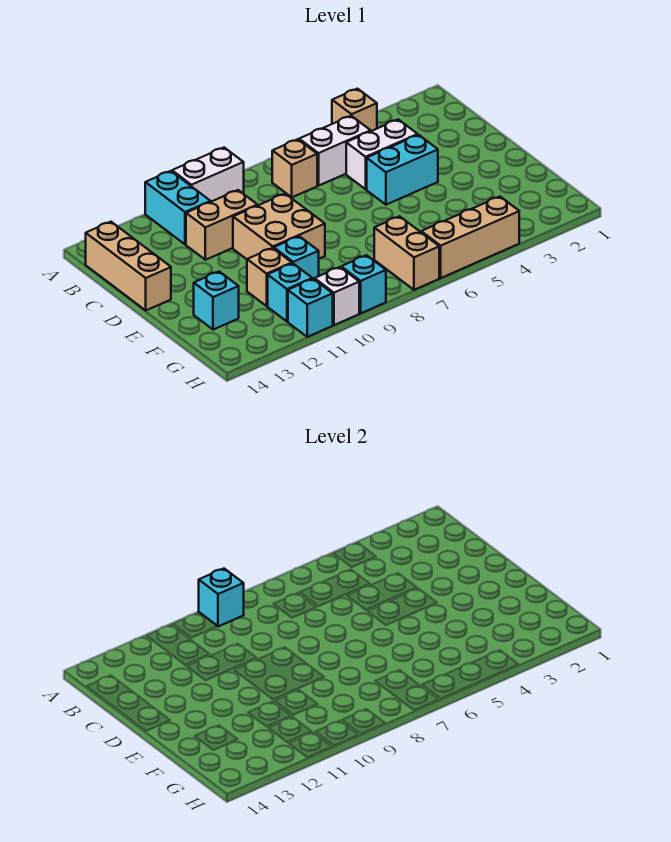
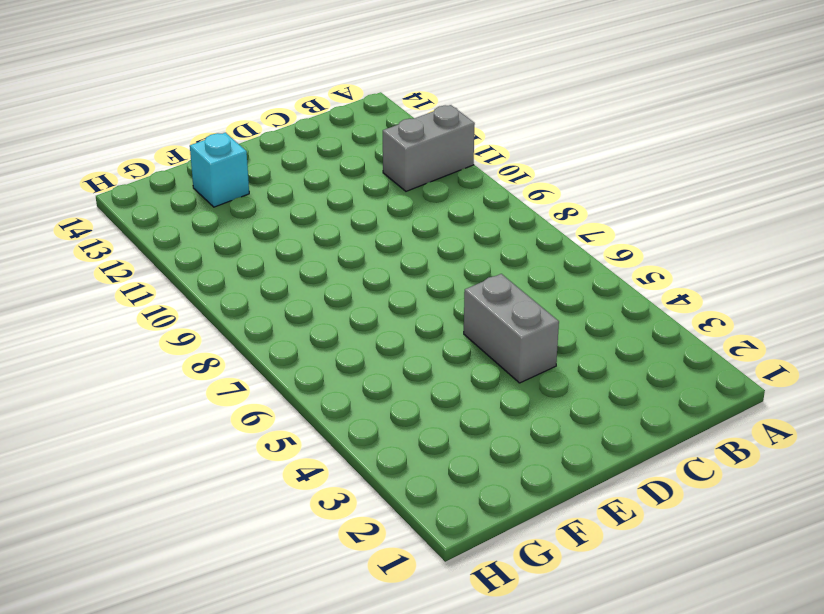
grey brick A11:B11 level 1 -> cyan brick A11:B11 level 1
grey brick D4:D5 level 1 -> cyan brick D4:D5 level 1
none -> tan brick A4 level 1
none -> white brick A9:A10 level 1
none -> white brick B5:B6 level 1

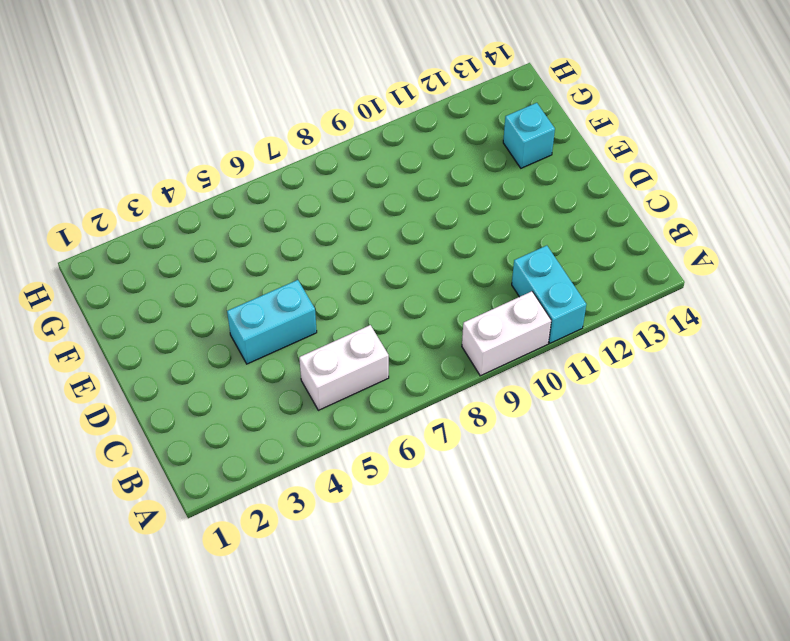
none -> tan brick A4 level 1
none -> tan brick B7 level 1
none -> tan brick B14:D14 level 1

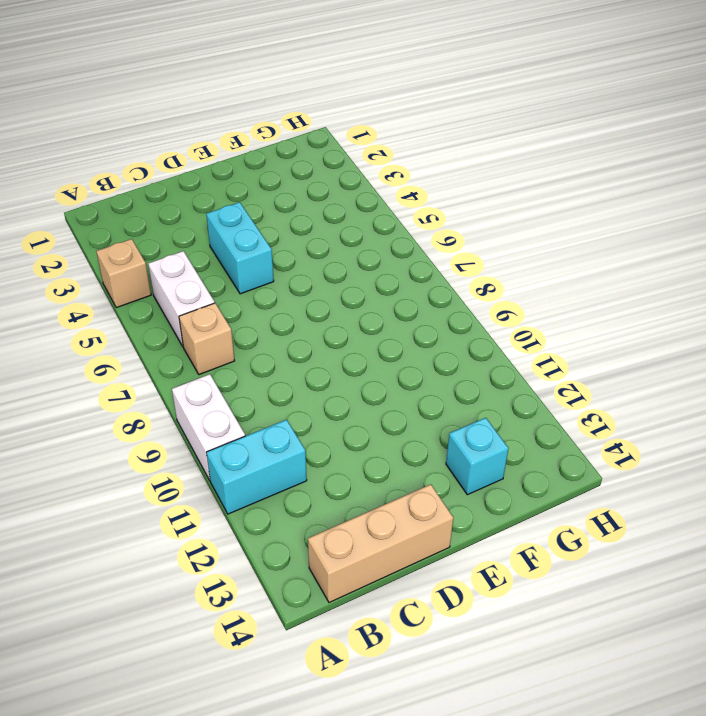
none -> white brick C4:C5 level 1
none -> tan brick C10:C11 level 1
none -> tan brick D9:E10 level 1

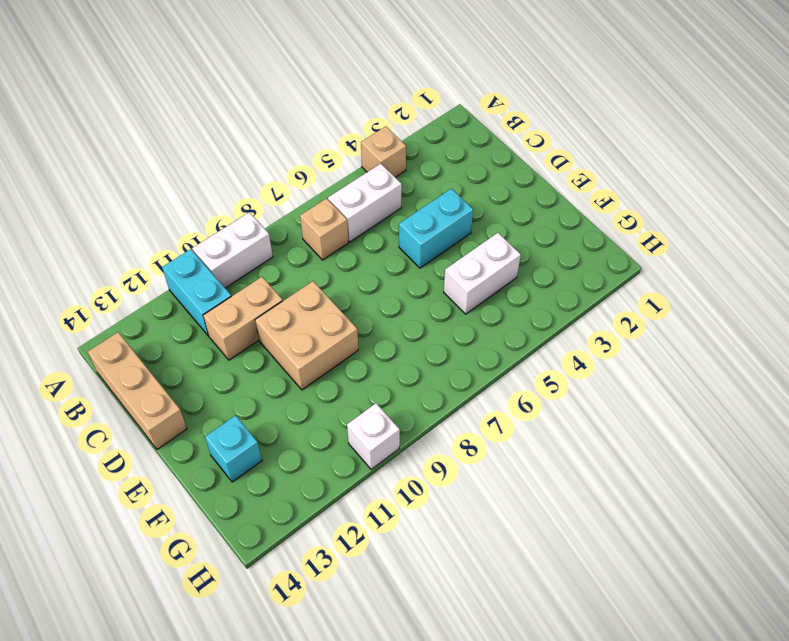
white brick F4:F5 level 1 -> white brick C4:C5 level 1
none -> cyan brick F10 level 1
none -> tan brick F11 level 1
none -> tan brick G7:H7 level 1

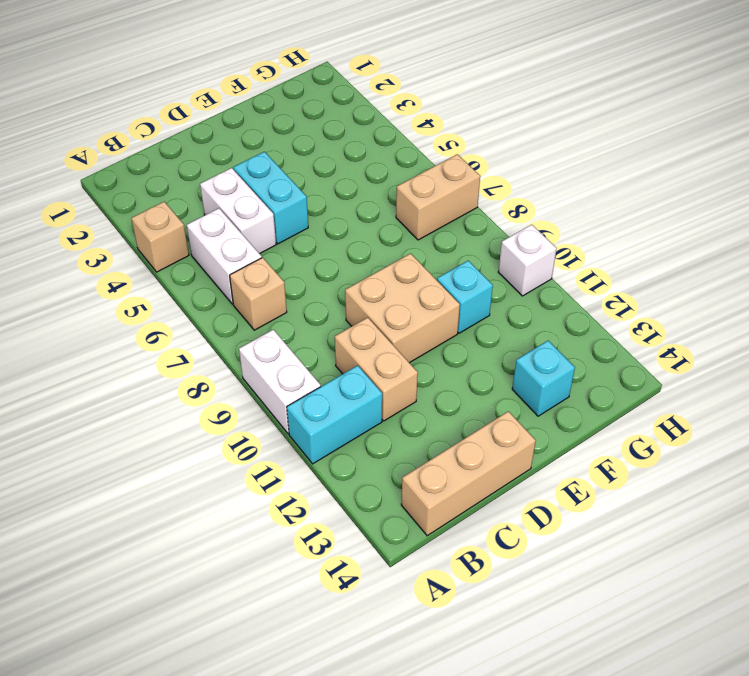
none -> tan brick F11 level 1
none -> cyan brick G11 level 1
none -> tan brick H4:H6 level 1

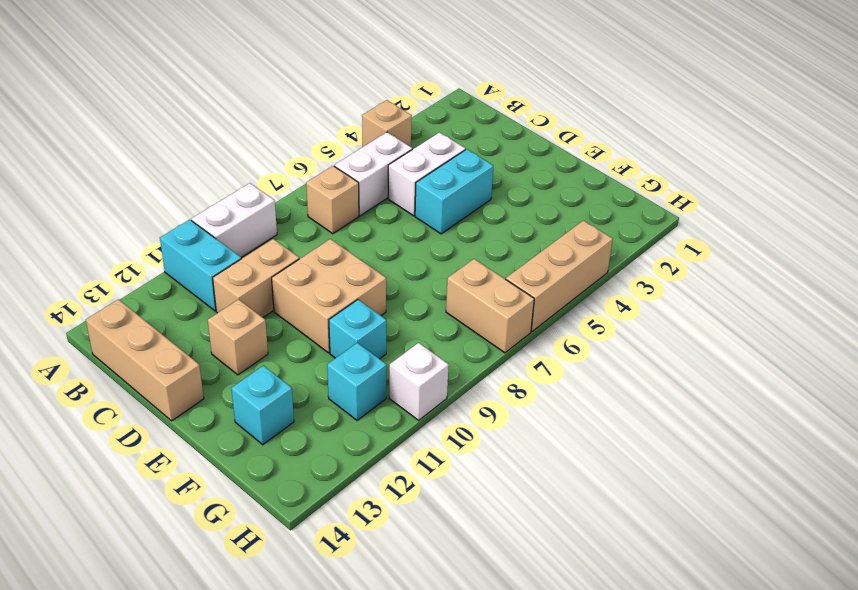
tan brick D12 level 1 -> tan brick F11 level 1
none -> cyan brick H9 level 1
none -> cyan brick H11 level 1
none -> cyan brick A9 level 2

